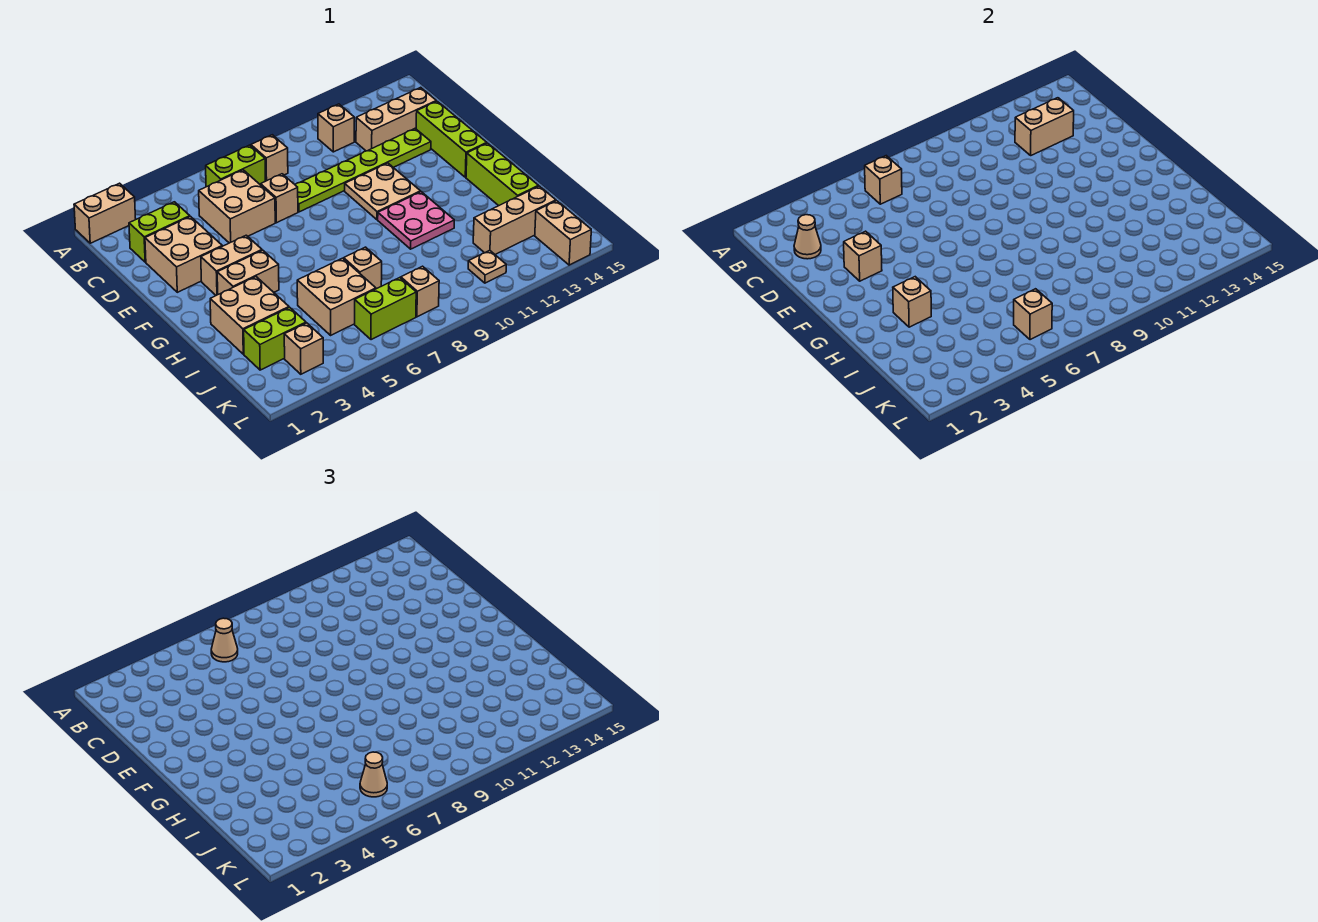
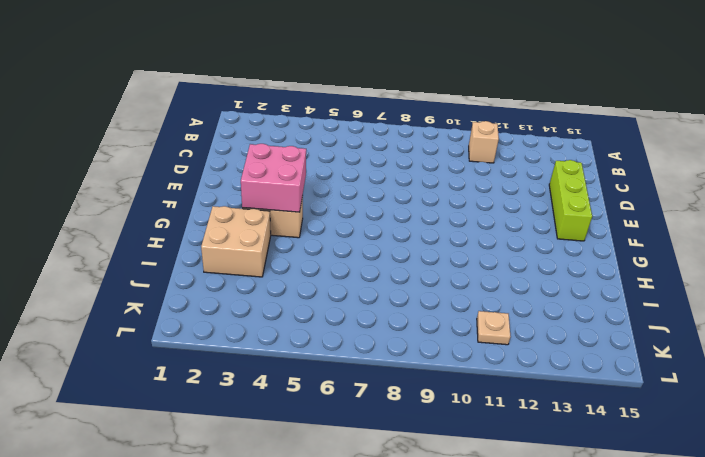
pink brick F3:G4 level 2 -> none
none -> tan brick A1:A2 level 1
none -> lime brick B6:B7 level 1
none -> tan brick B8 level 1
none -> lime brick C2:C3 level 1

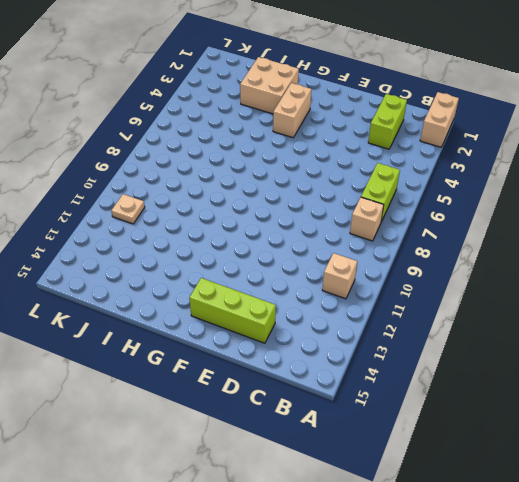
none -> tan brick C5:D6 level 1
none -> tan brick C12:C14 level 1
none -> tan brick D2:E3 level 1
none -> tan brick D7 level 1

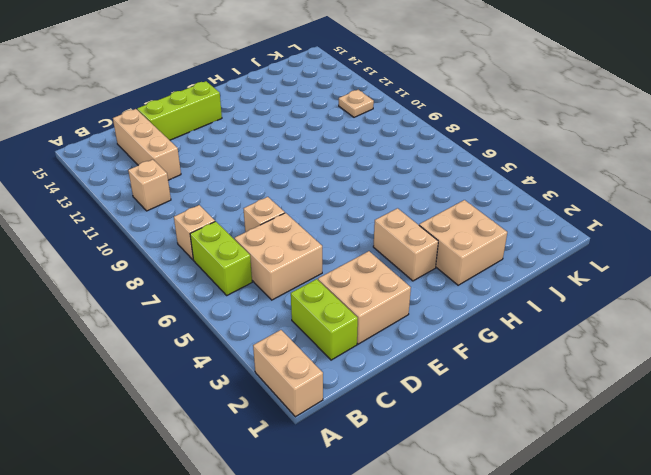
none -> lime plate D8:D13 level 1
none -> tan plate E10:F11 level 1
none -> tan brick F3:F4 level 1
none -> pink plate G10:H11 level 1

